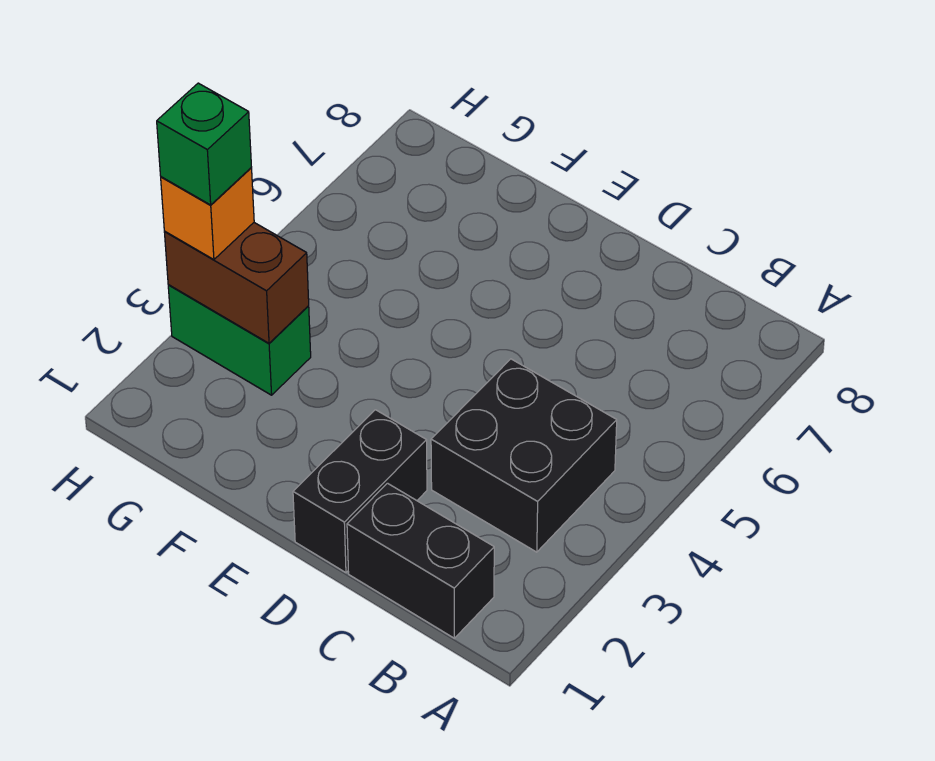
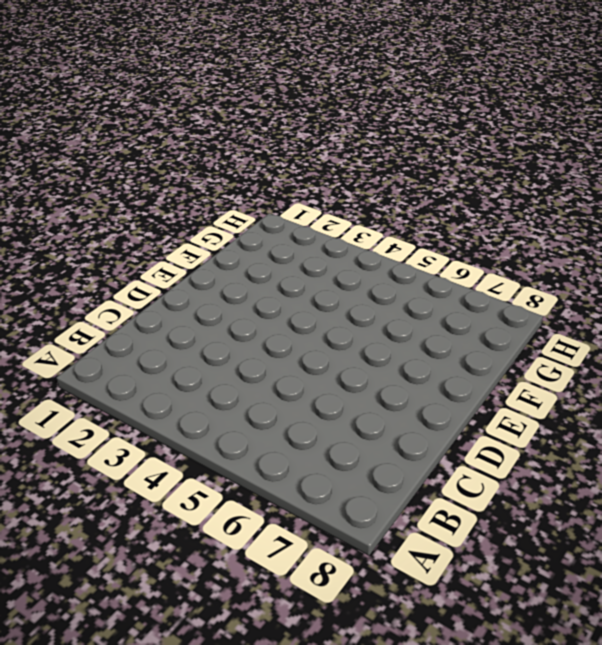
none -> black brick B1:C1 level 1
none -> black brick B3:C4 level 1

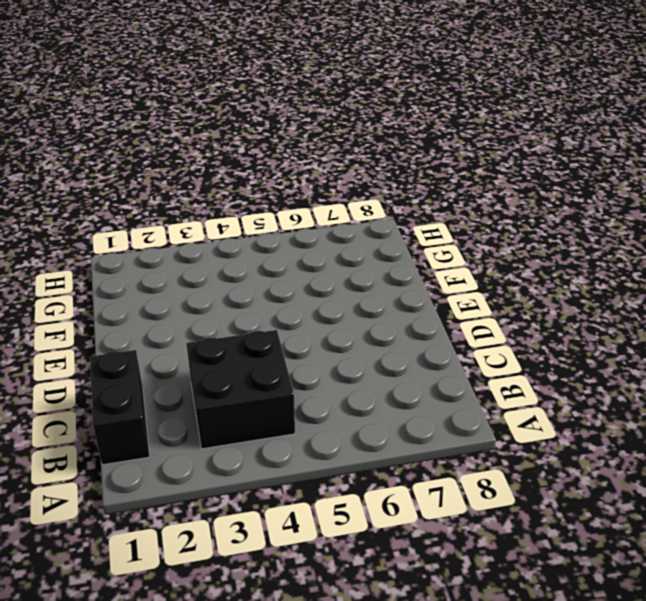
none -> black brick D1:D2 level 1
none -> green brick G3:H3 level 1

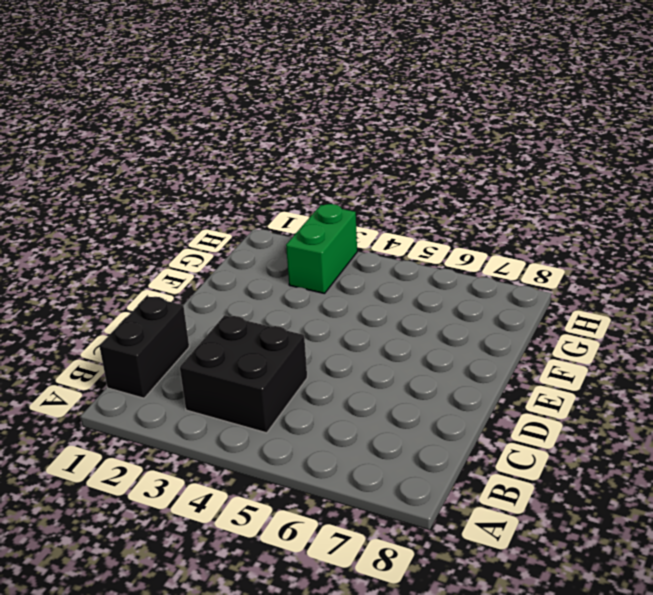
none -> black brick D1:D2 level 1
none -> brown brick G3:H3 level 2

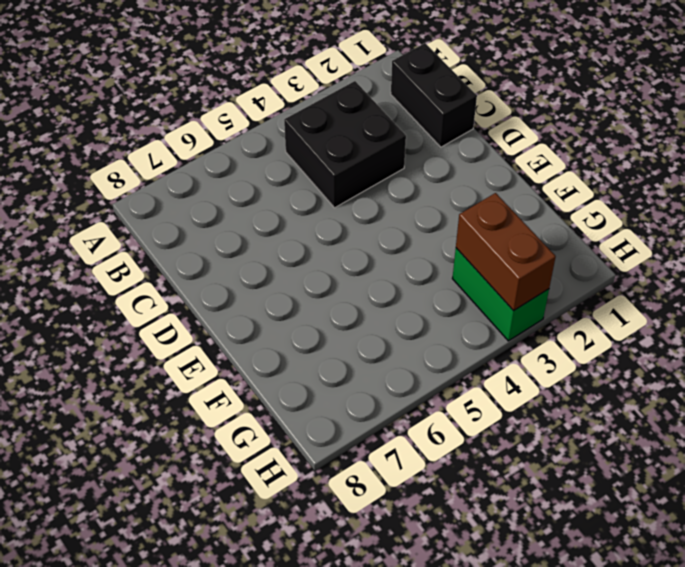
none -> black brick D1:D2 level 1
none -> orange brick H3 level 3

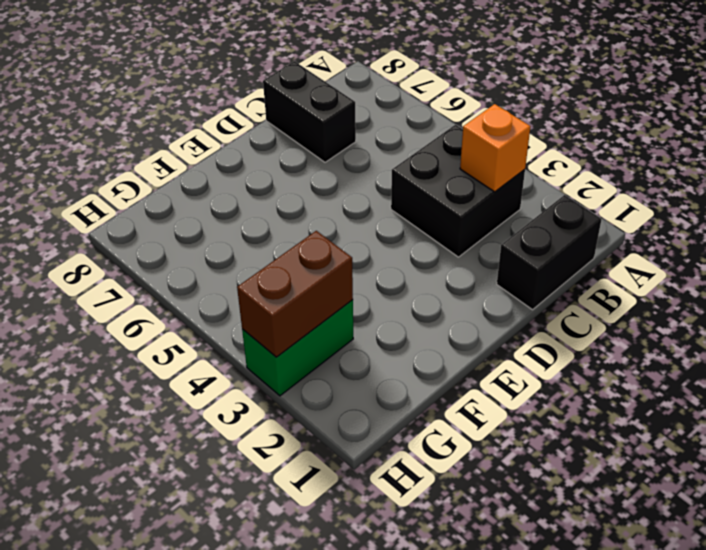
orange brick B3 level 2 -> orange brick H3 level 3
black brick C7:C8 level 1 -> black brick D1:D2 level 1
none -> green brick H3 level 4

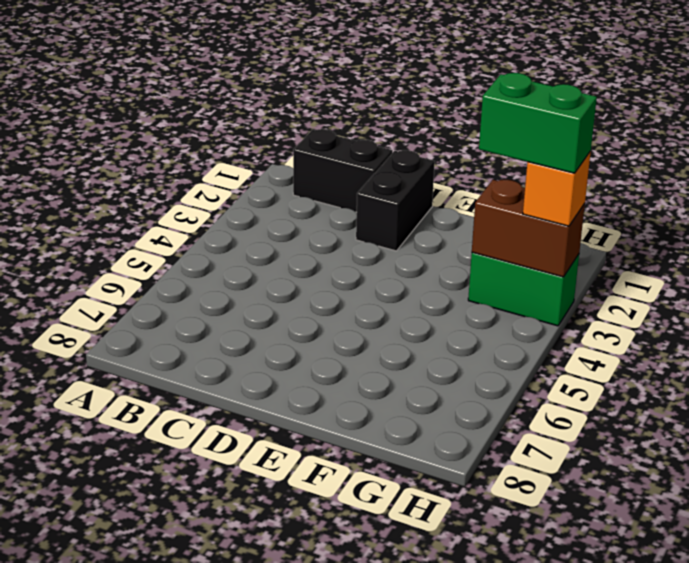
green brick G3:H3 level 4 -> green brick H3 level 4
none -> black brick B3:C4 level 1

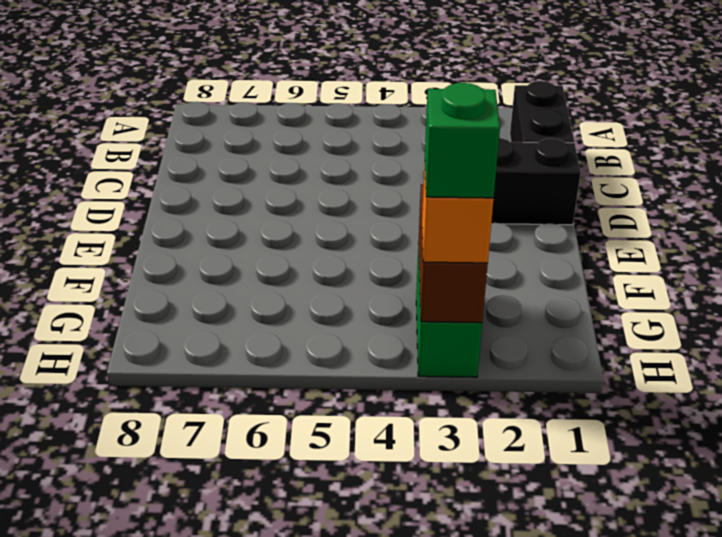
none -> black brick B3:C4 level 1

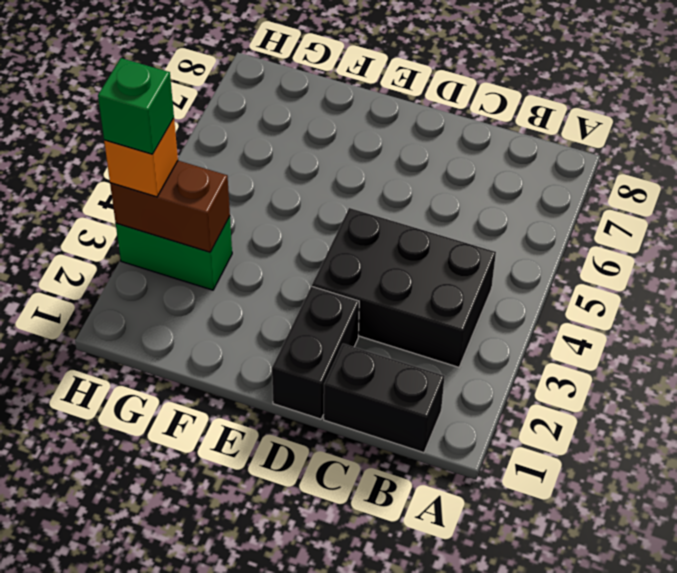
black brick B3:D4 level 1 -> black brick B3:C4 level 1

